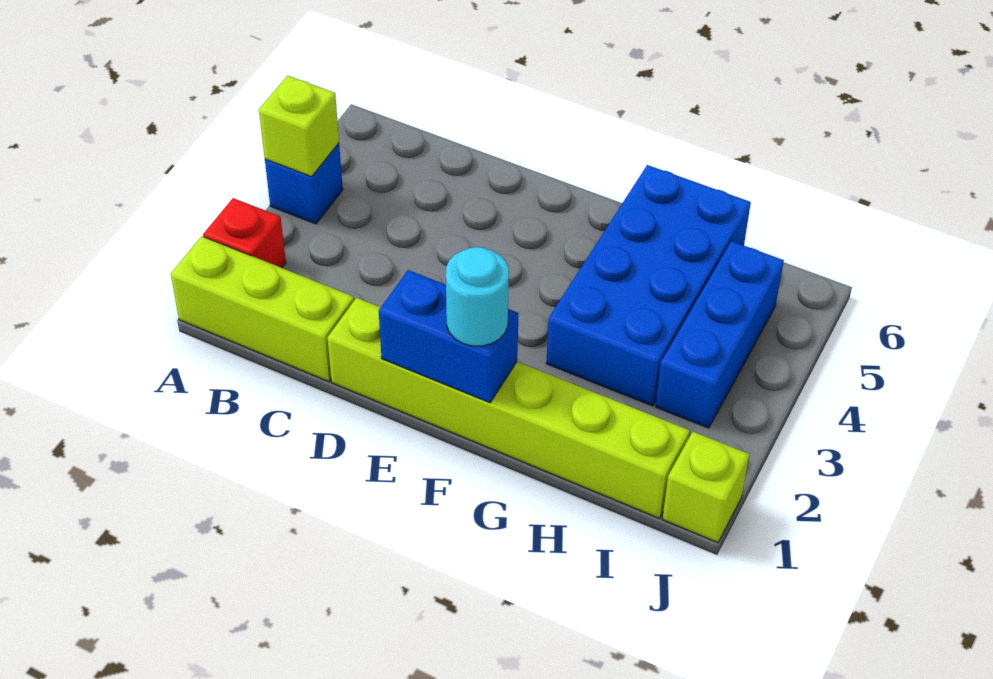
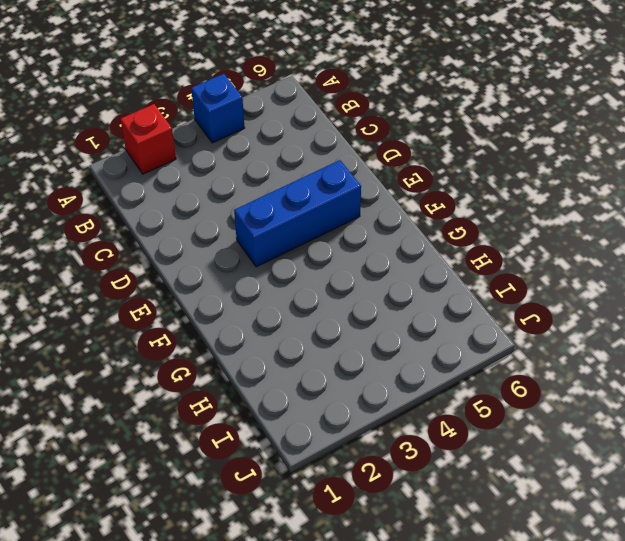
blue brick E3:E5 level 1 -> blue brick I3:I5 level 1
none -> lime brick A1:C1 level 1
none -> lime brick D1:I1 level 1

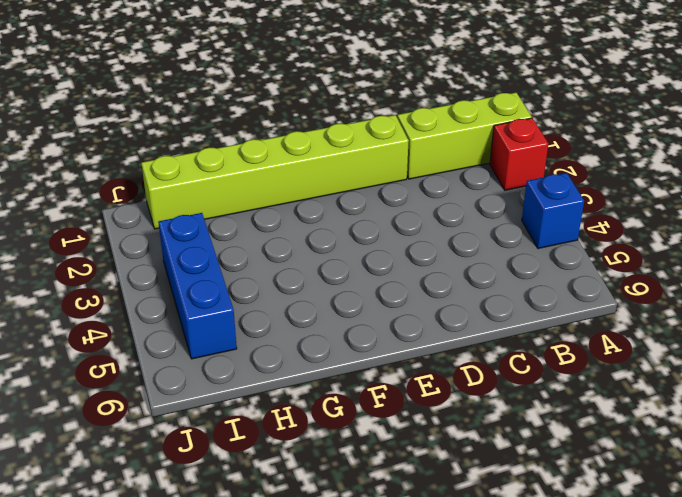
none -> blue brick G3:H6 level 1
none -> lime brick J1 level 1

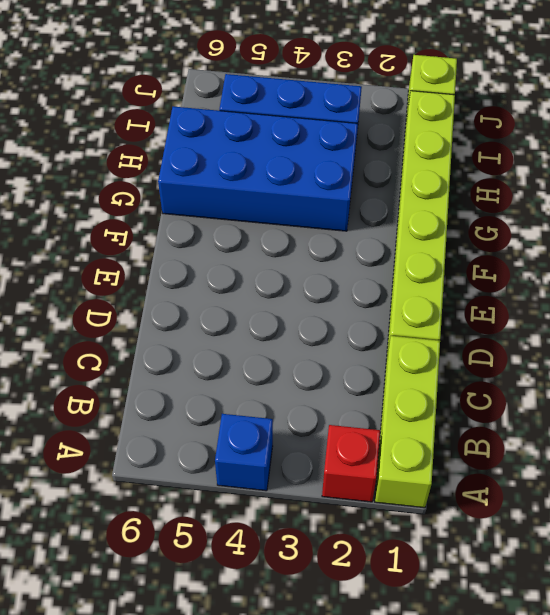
none -> lime brick A4 level 2
none -> blue brick E1:F1 level 2

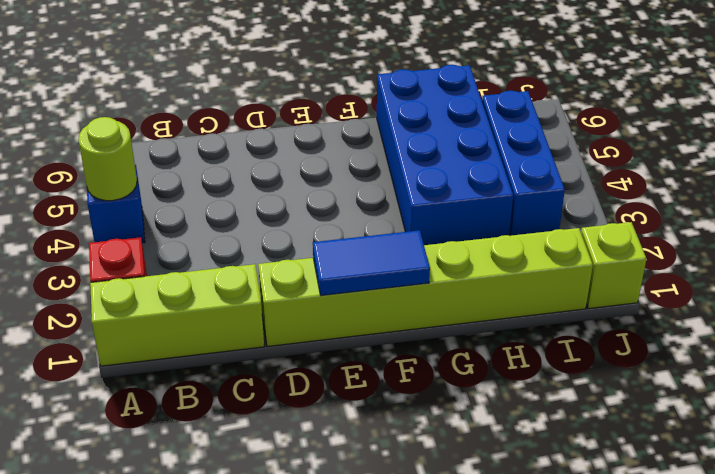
lime round brick A4 level 2 -> lime brick A4 level 2
blue tile E1:F1 level 2 -> blue brick E1:F1 level 2
none -> cyan round brick F1 level 3

